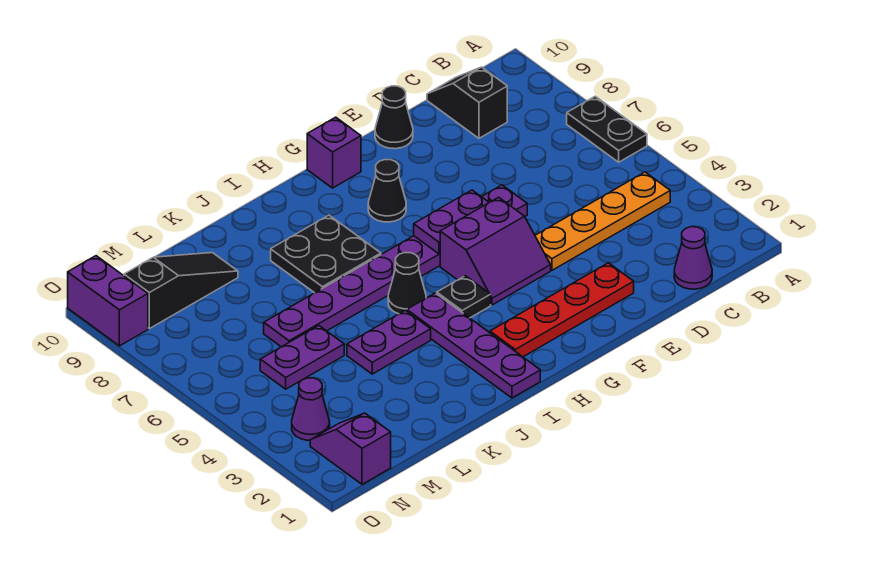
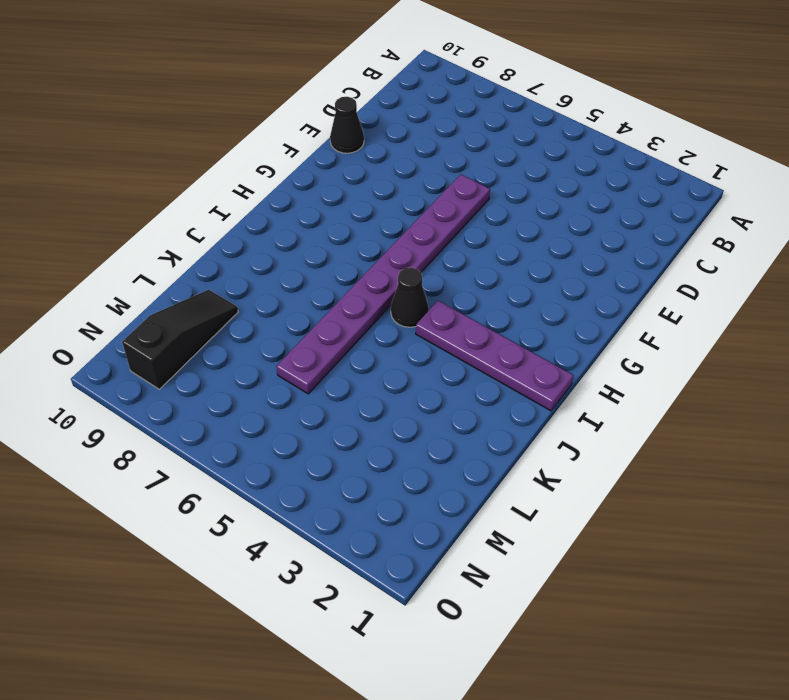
none -> black plate A6:A7 level 1
none -> orange plate B4:E4 level 1
none -> purple cone C1 level 1

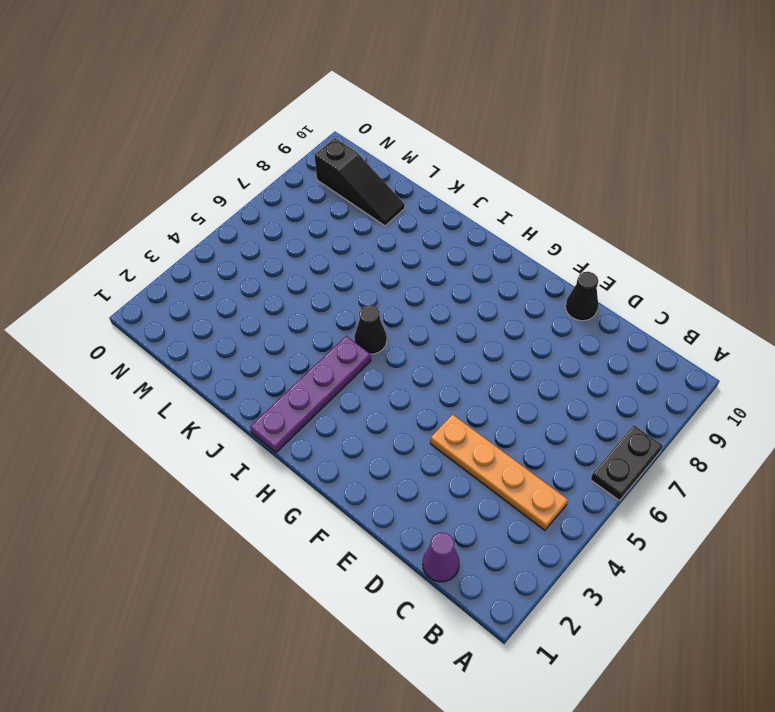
none -> black slope C9:C10 level 1 top 9
none -> red plate E2:H2 level 1
none -> purple plate E6:L6 level 1

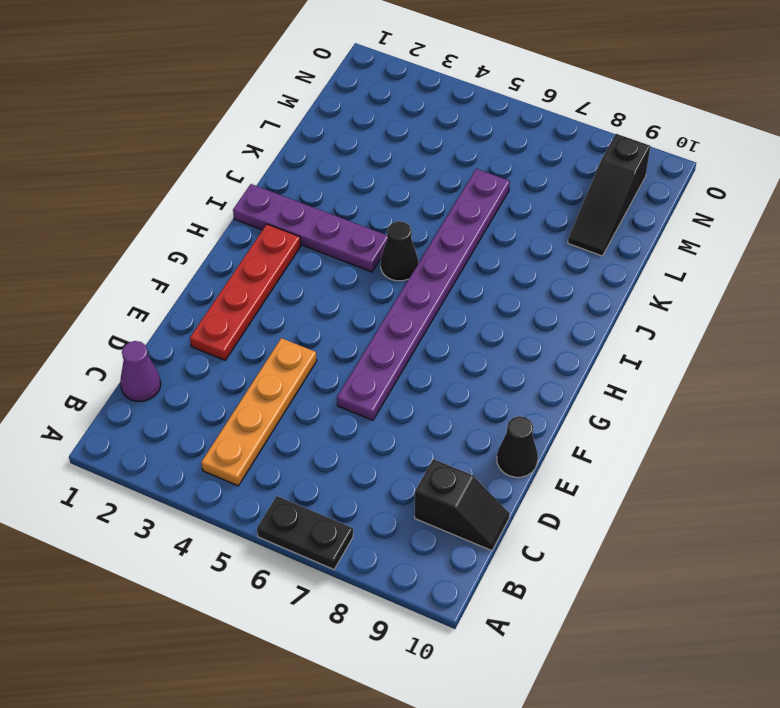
none -> purple slope F4:G5 level 1 top 5
none -> black cone G8 level 1
none -> purple brick G10 level 1

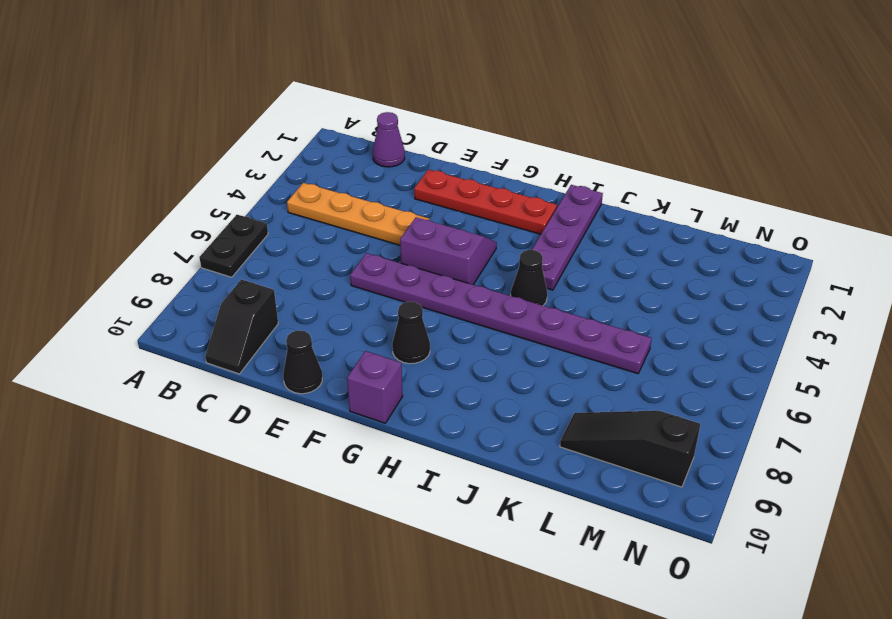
none -> black plate H4 level 1
none -> black plate I7:J8 level 1
none -> purple plate J4:K4 level 1

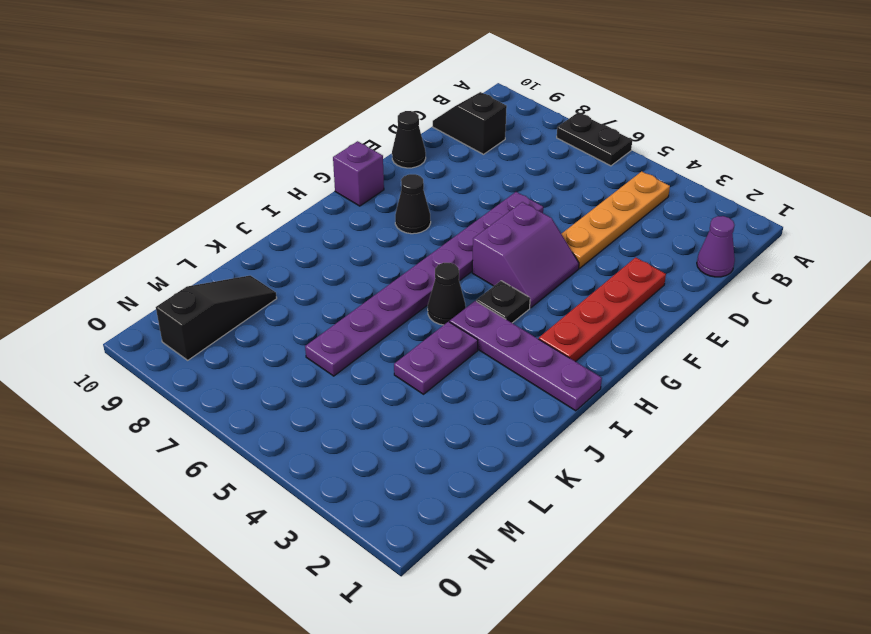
none -> black plate I7:J8 level 1
none -> purple plate L5:M5 level 1
none -> purple slope N1:N2 level 1 top 1

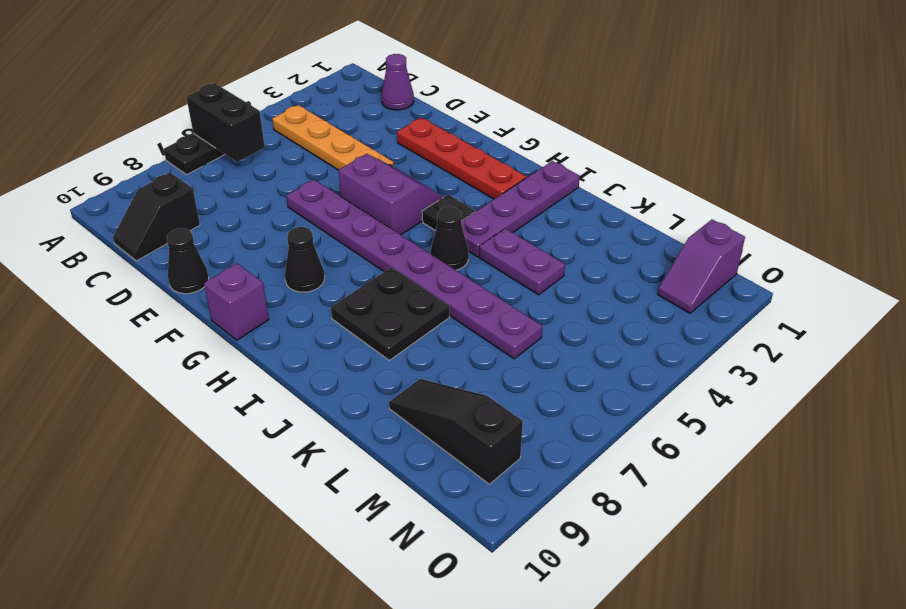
black brick A6:B6 level 2 -> none
none -> purple plate L5:M5 level 1
none -> purple cone N3 level 1
none -> purple brick O9:O10 level 1

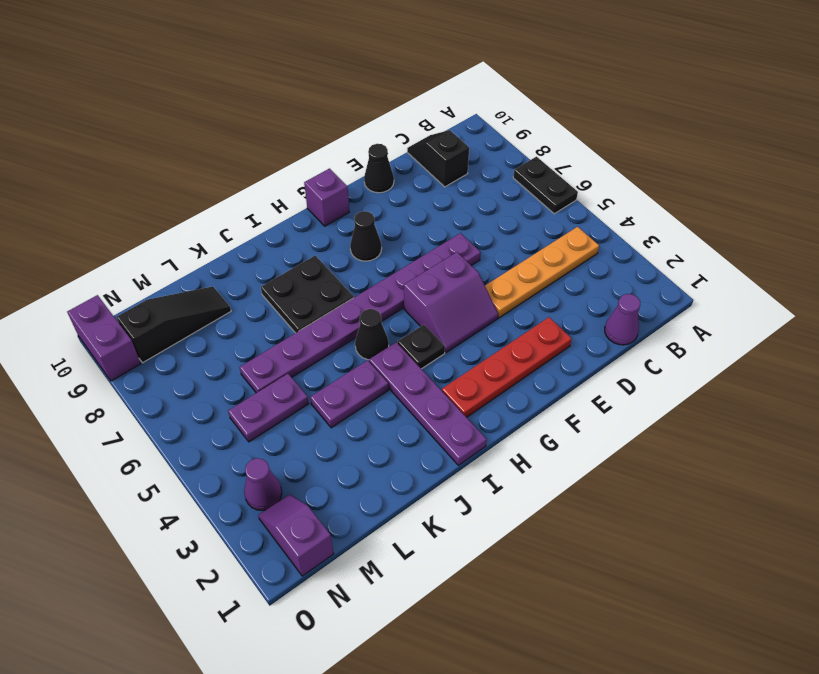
none -> purple plate F6:G6 level 2

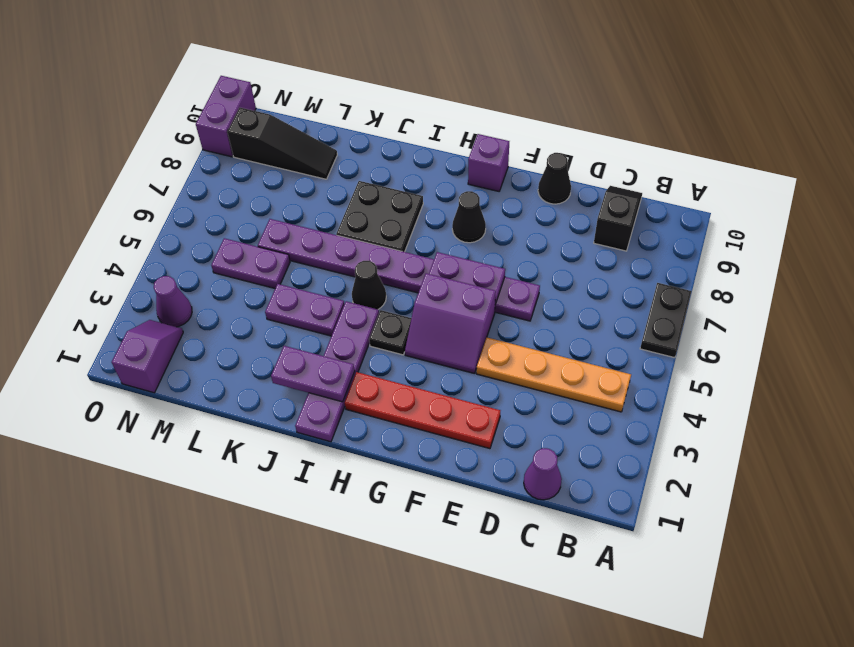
purple plate I2:J2 level 2 -> none

